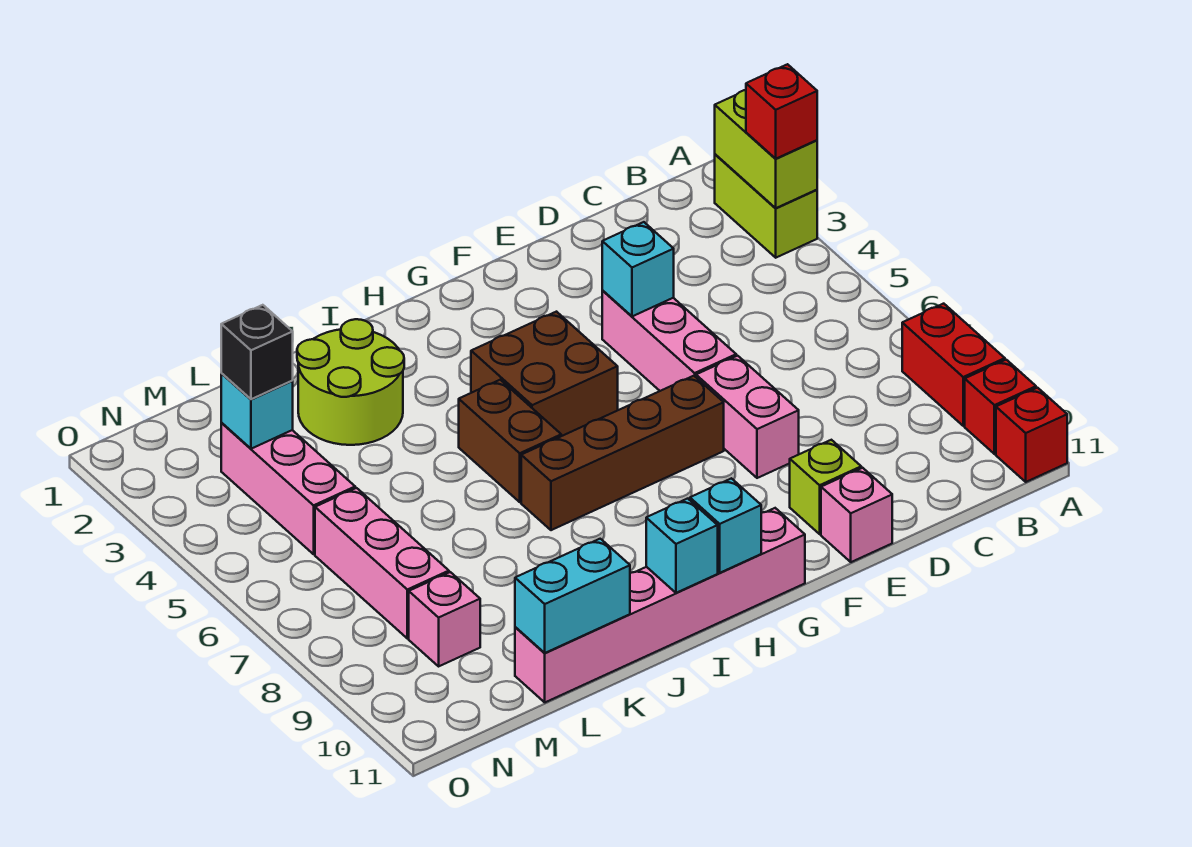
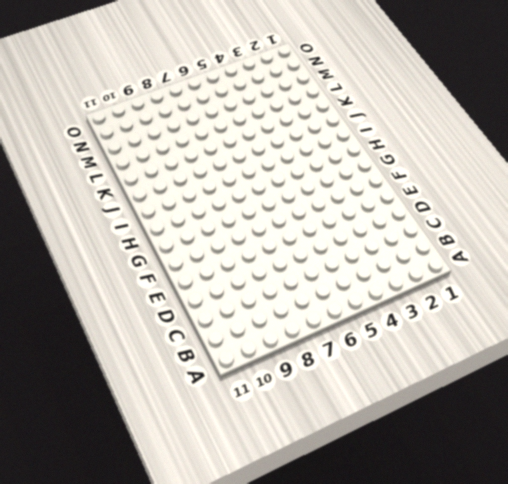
none -> lime brick A2:A3 level 1
none -> red brick A8:A9 level 1
none -> red brick A10 level 1

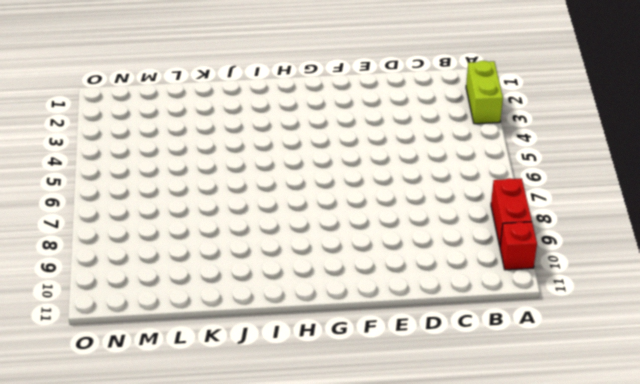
none -> red brick A11 level 1
none -> pink brick E4:E6 level 1
none -> pink brick E7:E8 level 1

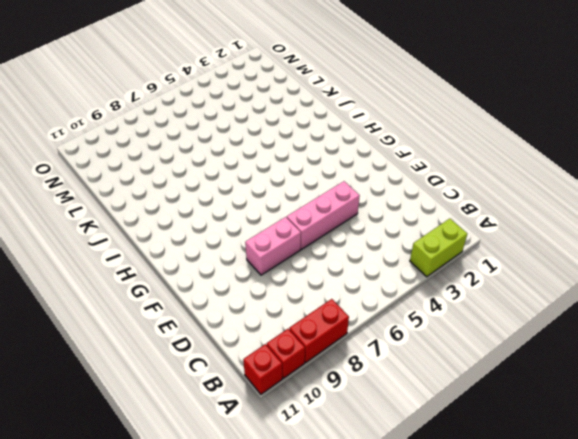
none -> lime brick E10 level 1
none -> pink brick E11 level 1
none -> brown brick F7:I7 level 1

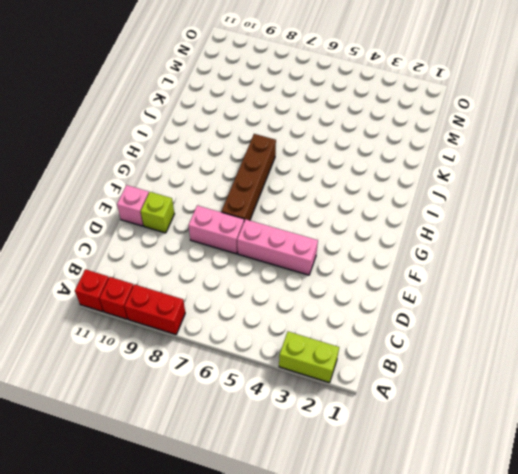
none -> brown brick G4:H5 level 1
none -> pink brick G11:L11 level 1
none -> brown brick I5:I6 level 1

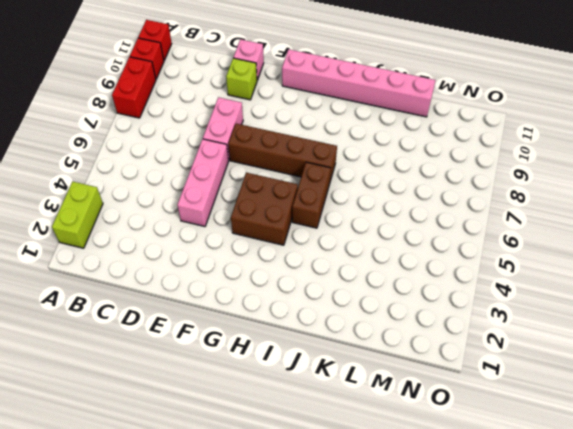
none -> lime round brick J2:K3 level 1
none -> pink brick M3:M5 level 1
none -> pink brick M6:M8 level 1

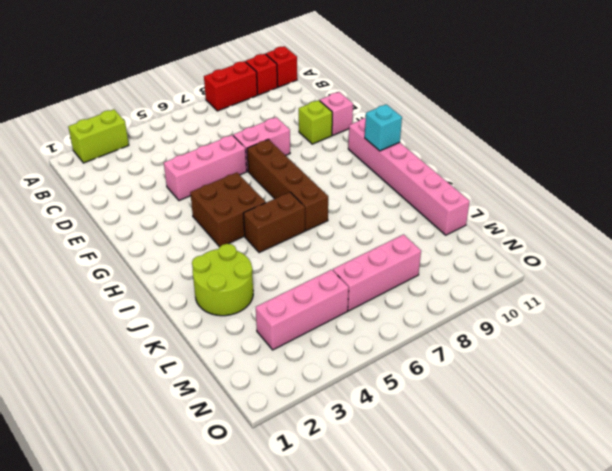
none -> pink brick M9 level 1
none -> lime brick A2:A3 level 2
none -> cyan brick E4 level 2

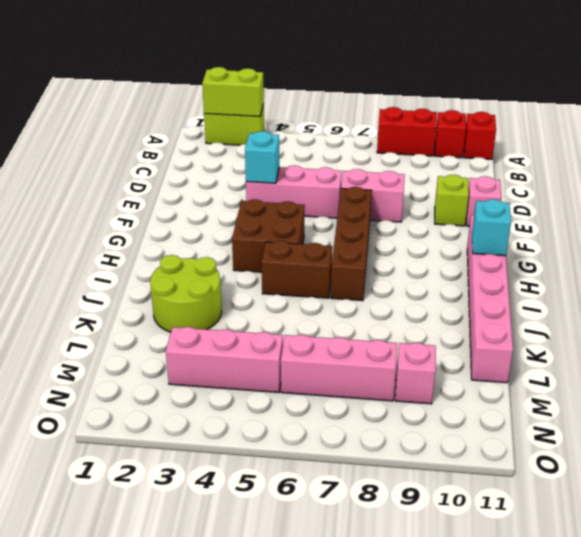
none -> cyan brick I11 level 2
none -> cyan brick K11:L11 level 2
none -> cyan brick M3 level 2

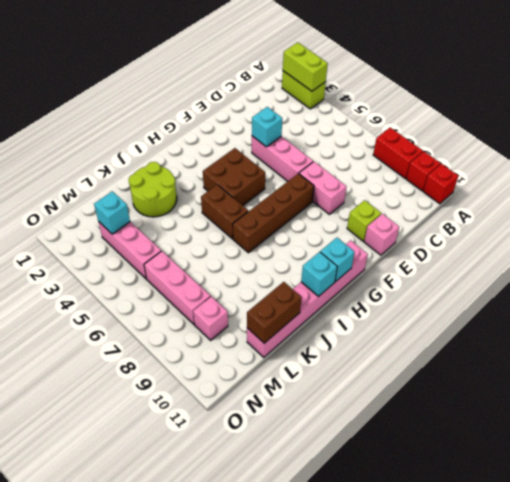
brown brick K11:L11 level 2 -> cyan brick K11:L11 level 2
none -> red brick A3 level 3
none -> black brick M3 level 3

